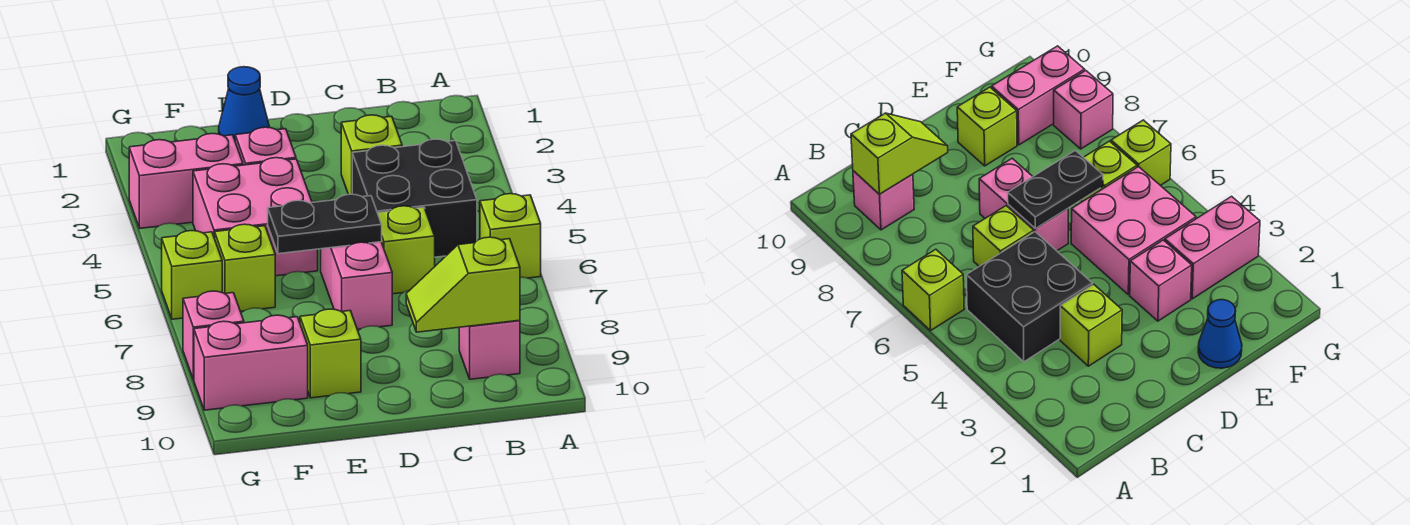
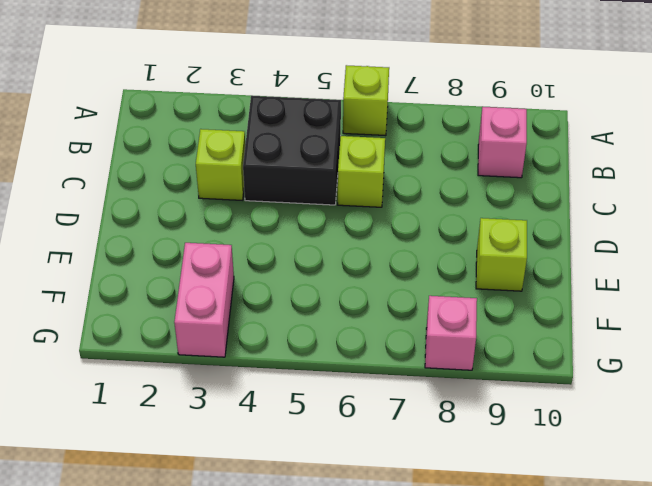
none -> pink brick D6:D7 level 1
none -> blue cone E1 level 1
none -> pink brick E3 level 1

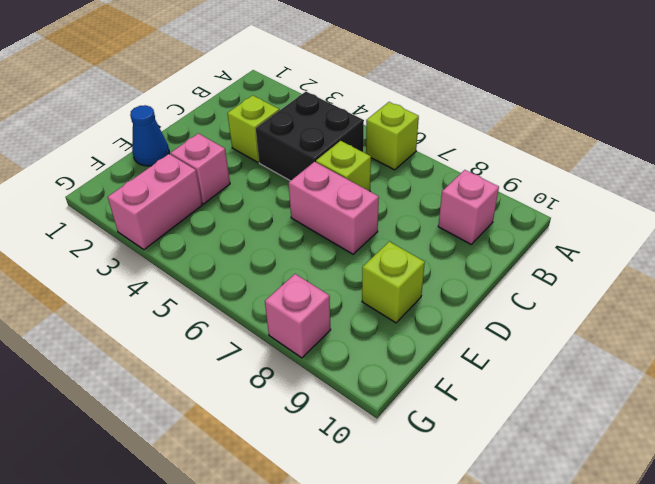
none -> pink brick E4:F5 level 1
none -> lime brick F6 level 1
none -> pink brick F9:G9 level 1

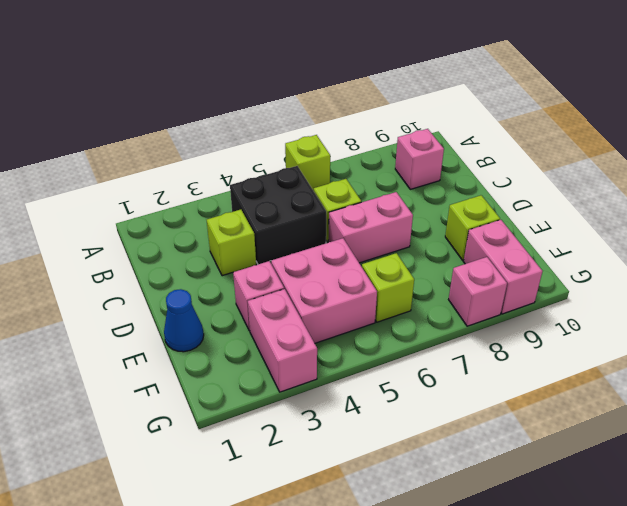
none -> lime brick G6 level 1
none -> lime slope B9:C9 level 2 top B
none -> black plate D6:E6 level 2

